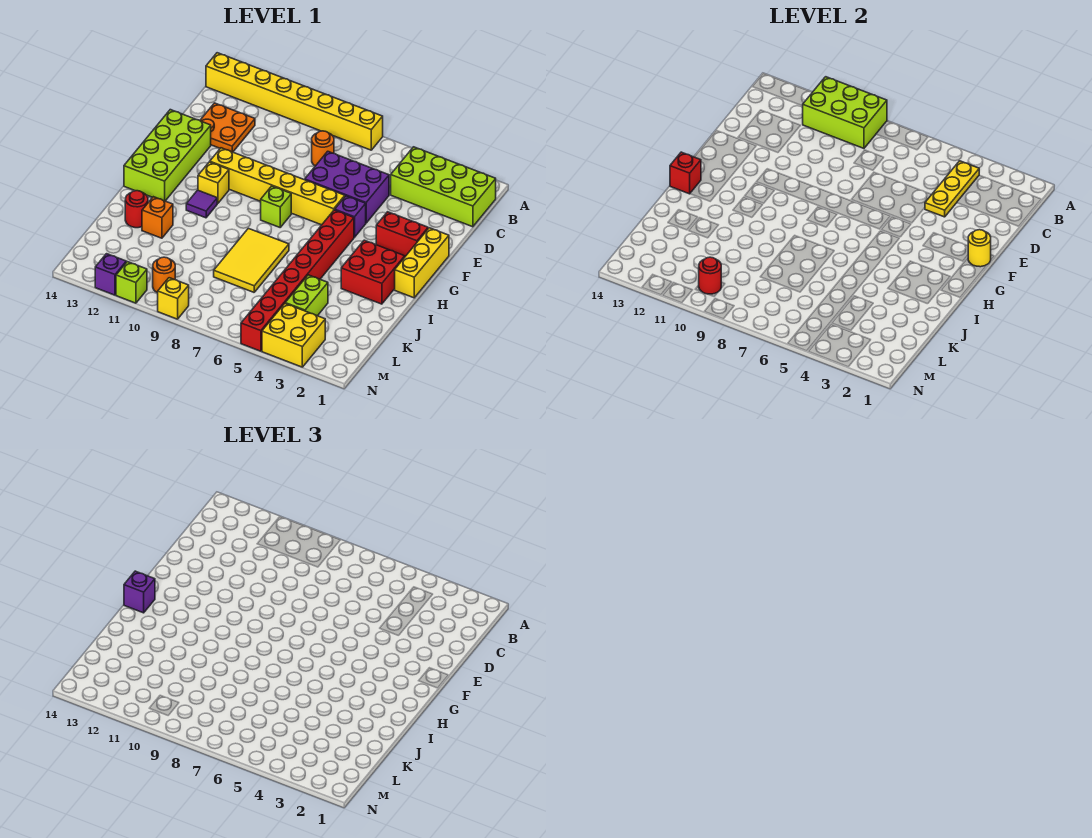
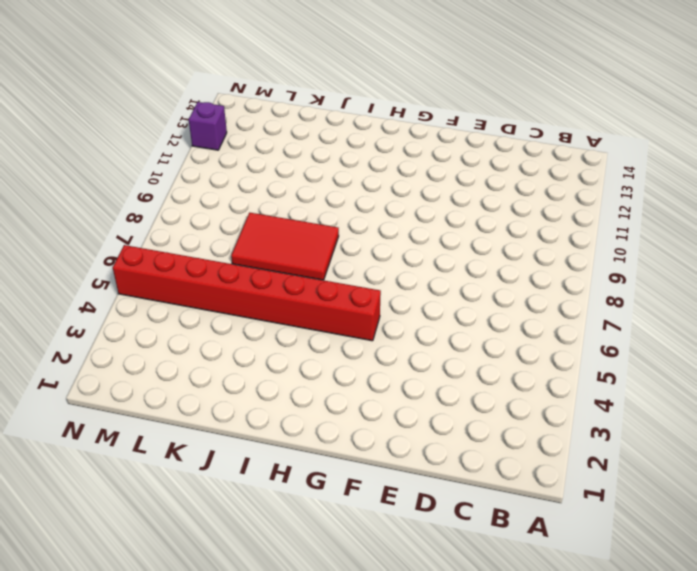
red tile I7:K8 level 1 -> yellow tile I7:K8 level 1
none -> yellow brick A7:A14 level 1
none -> lime brick B1:C4 level 1
none -> orange round brick C8 level 1
none -> orange plate C12:D13 level 1

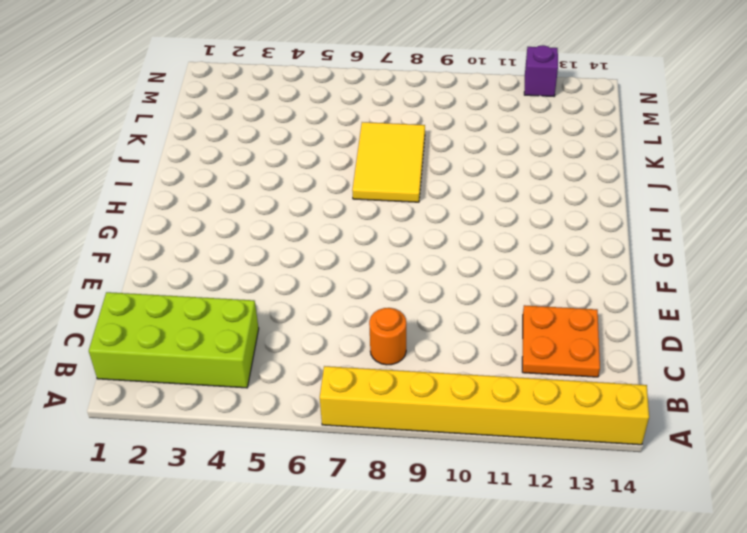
none -> purple brick D5:E7 level 1
none -> lime brick E13:H14 level 1
none -> yellow brick F1:H1 level 1
none -> red brick F2:F3 level 1

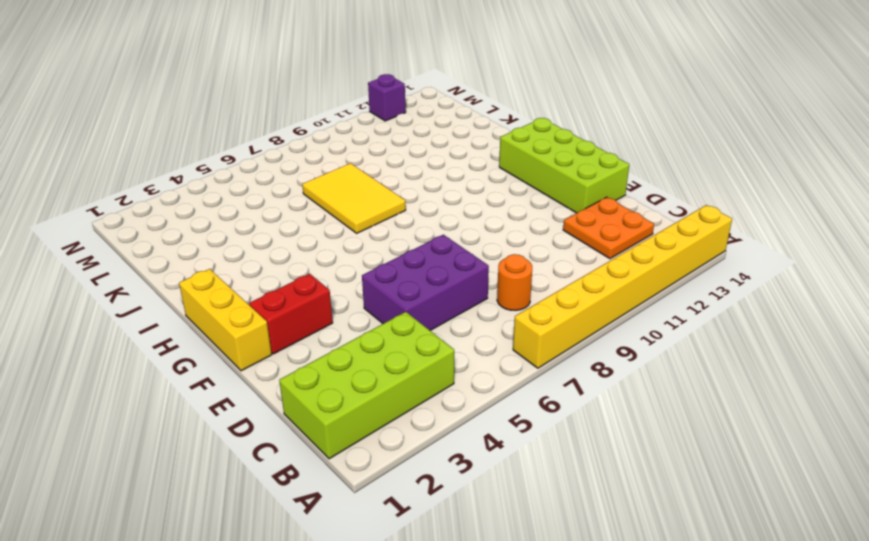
none -> purple brick F5 level 1
none -> yellow brick F6:F11 level 1
none -> red brick G5:N5 level 1
none -> lime brick G8 level 1

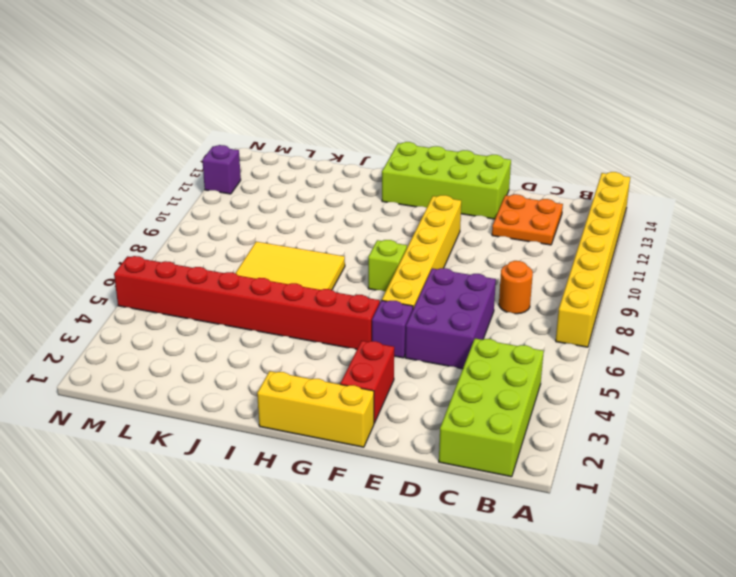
none -> yellow brick G11 level 1
none -> red brick H2:I3 level 1
none -> purple tile H11 level 1
none -> orange brick J12 level 1

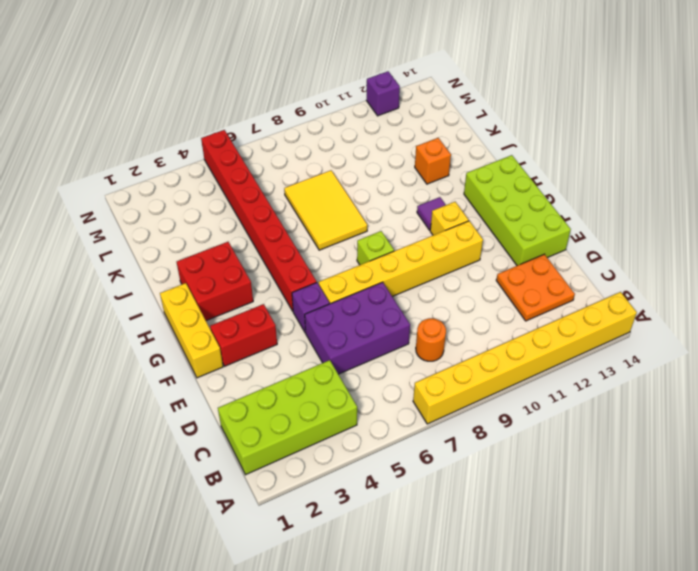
none -> red round brick J13 level 1
none -> lime brick K4:L4 level 1
none -> yellow brick M3:N4 level 1
none -> orange round brick M10 level 1

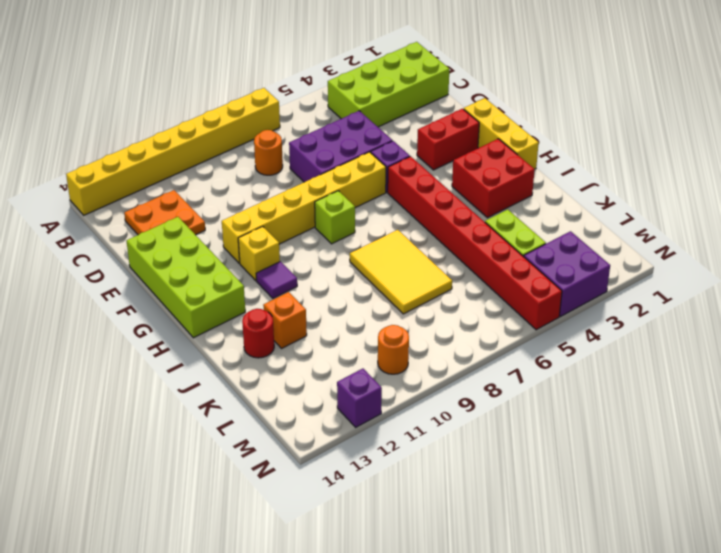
purple brick M3:N4 level 1 -> yellow brick M3:N4 level 1
none -> yellow brick N9 level 1
none -> lime brick N11 level 1
none -> lime brick A9:B11 level 2
none -> yellow plate B4:D4 level 2

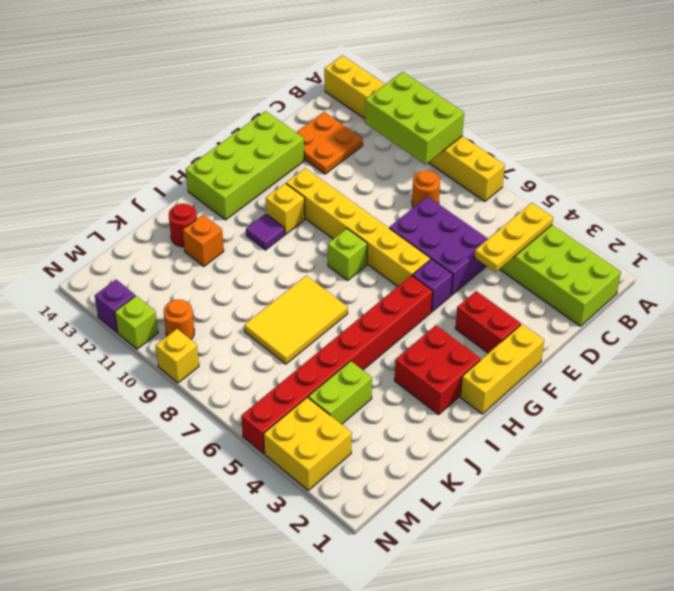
none -> yellow round brick F1 level 2
none -> red brick H14 level 2
none -> red round brick M10 level 2
none -> purple brick H14 level 3

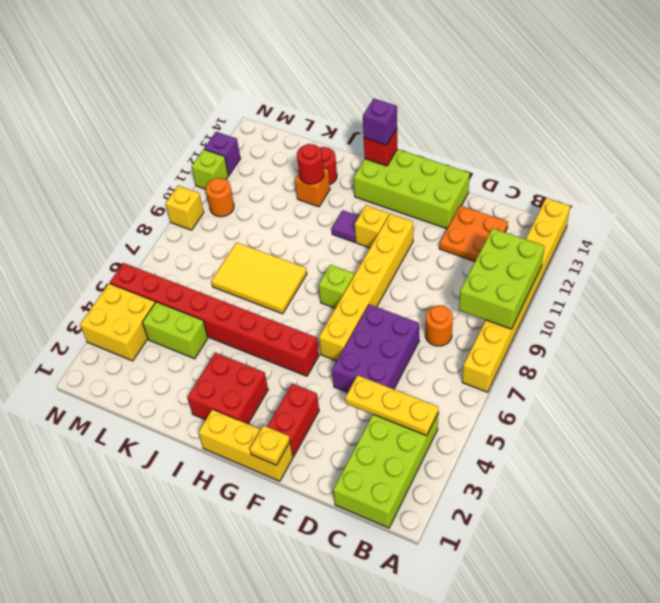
yellow plate F1 level 2 -> yellow round brick F1 level 2
red round brick J12 level 2 -> red round brick M10 level 2
none -> purple brick F5 level 1

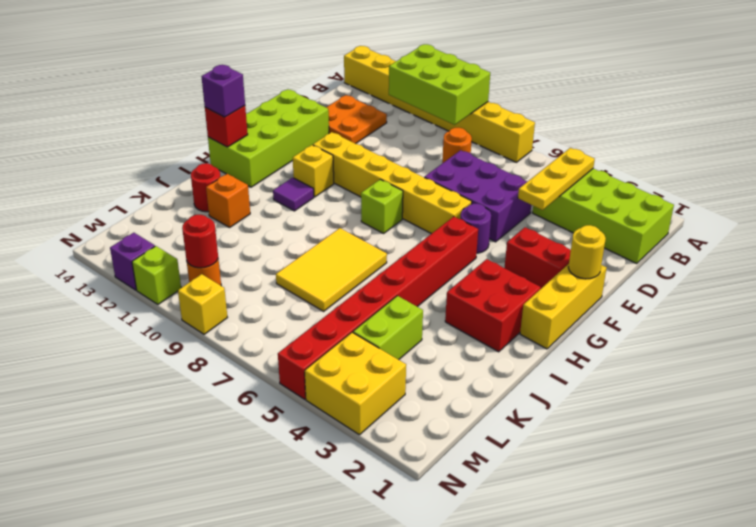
purple round brick F5 level 1 -> purple brick F5 level 1

